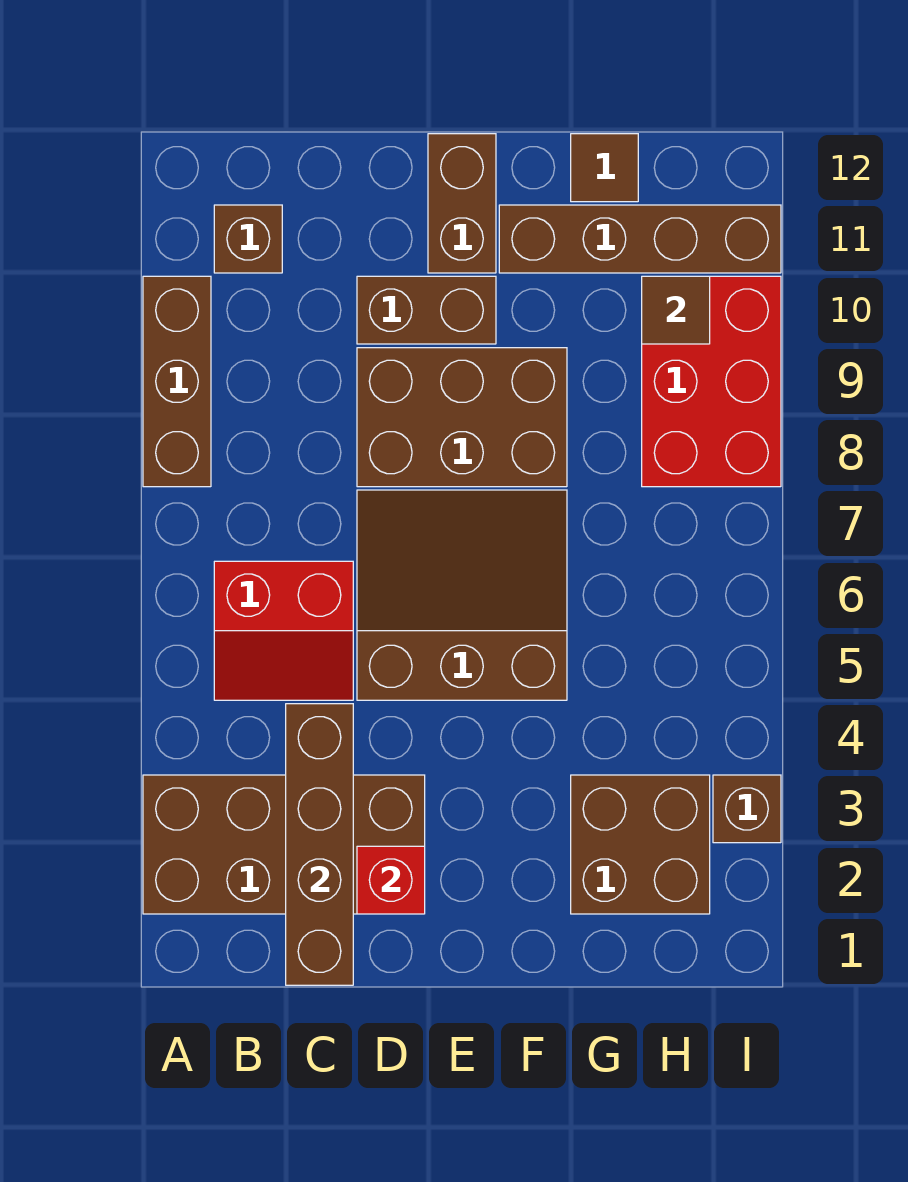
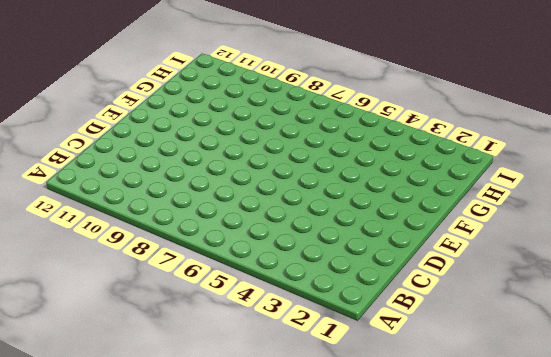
none -> brown brick A2:D3 level 1
none -> brown brick A8:A10 level 1
none -> red slope B5:C6 level 1 top 6

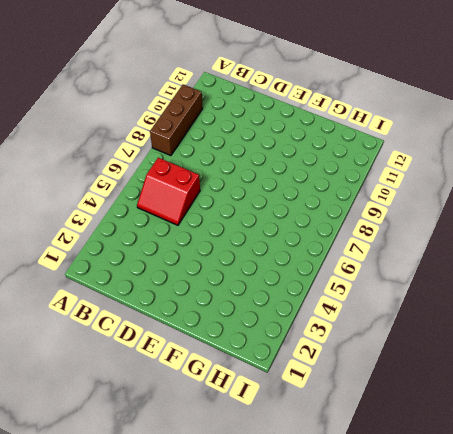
none -> brown brick A2:D3 level 1
none -> brown brick B11 level 1
none -> brown slope D5:F7 level 1 top 5

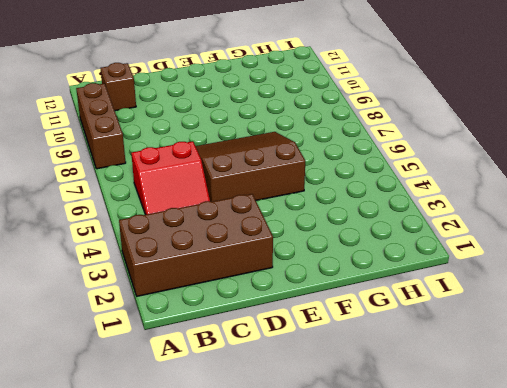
none -> brown brick D8:F9 level 1
none -> brown brick D10:E10 level 1
none -> brown brick E11:E12 level 1

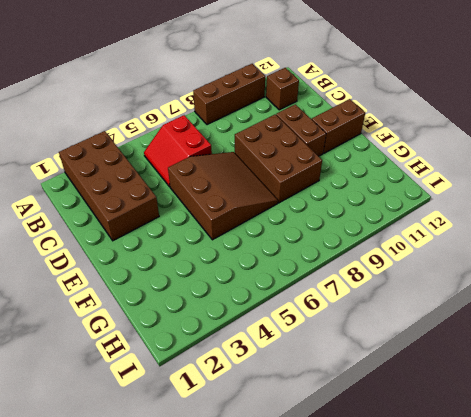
none -> brown brick F11:I11 level 1
none -> brown brick G2:H3 level 1
none -> brown tile G12 level 1

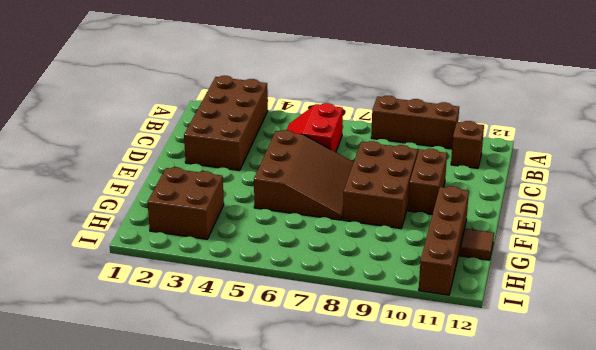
none -> brown brick E11:E12 level 1
none -> red brick H8:I10 level 1
none -> brown brick I3 level 1

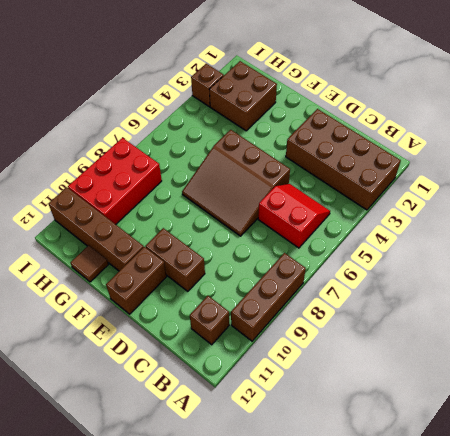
none -> brown brick D8:F9 level 1
none -> brown brick C1:C4 level 2
none -> red brick D2 level 2

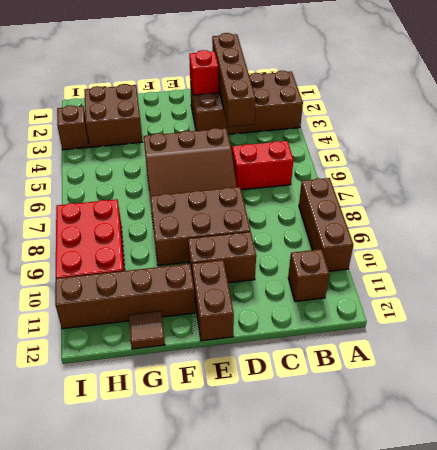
none -> brown tile H10 level 2

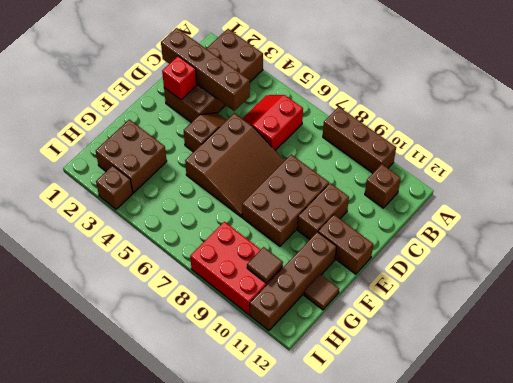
brown slope D4:E4 level 1 top E -> none

